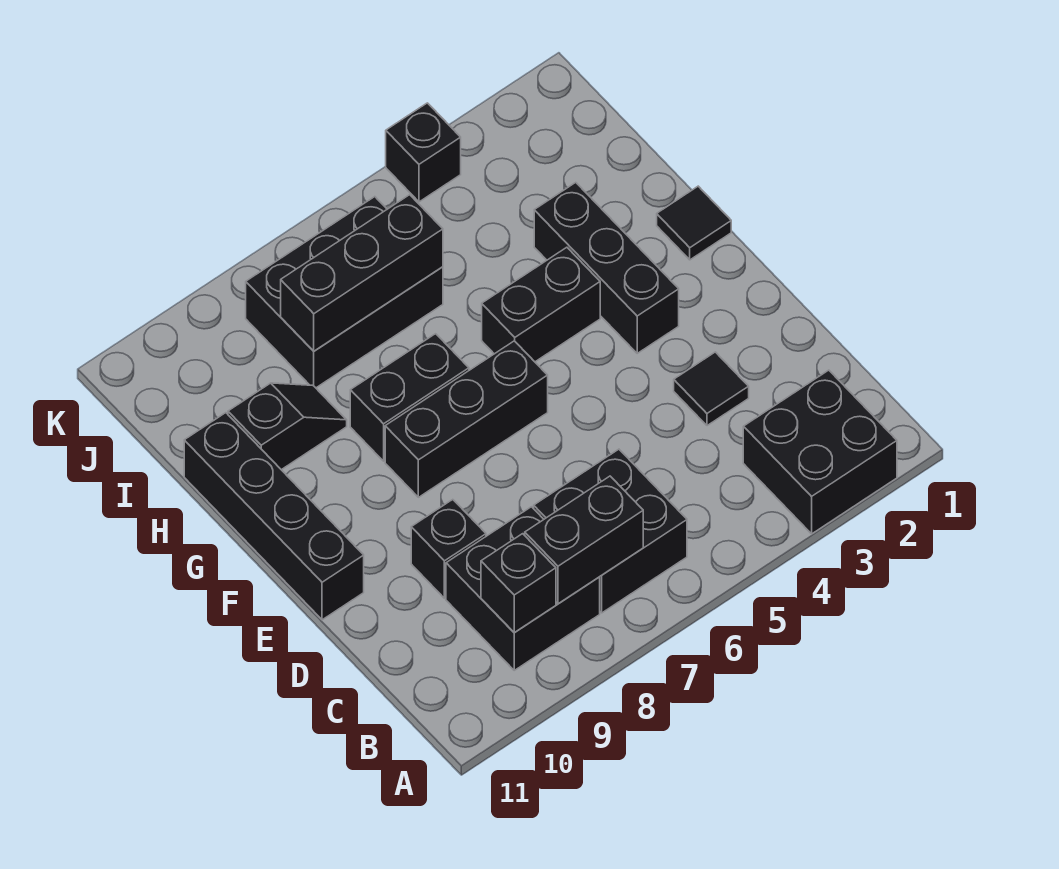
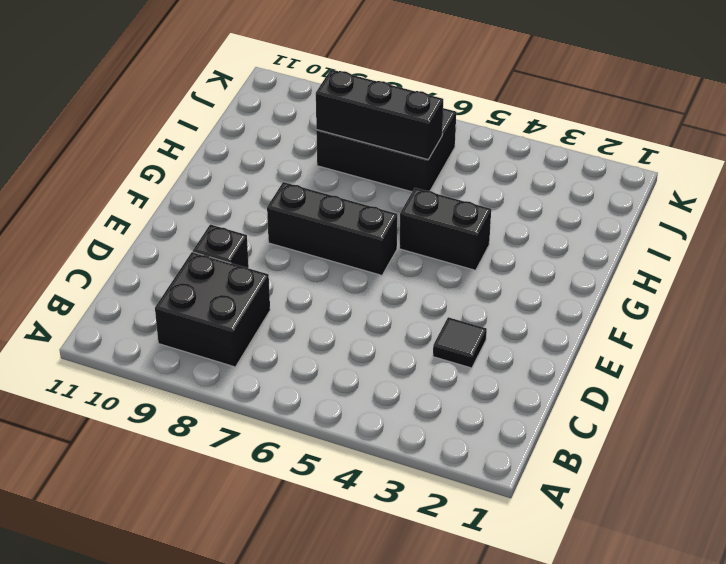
none -> black brick A2:B3 level 1
none -> black brick B6:C7 level 1
none -> black brick E11:H11 level 1

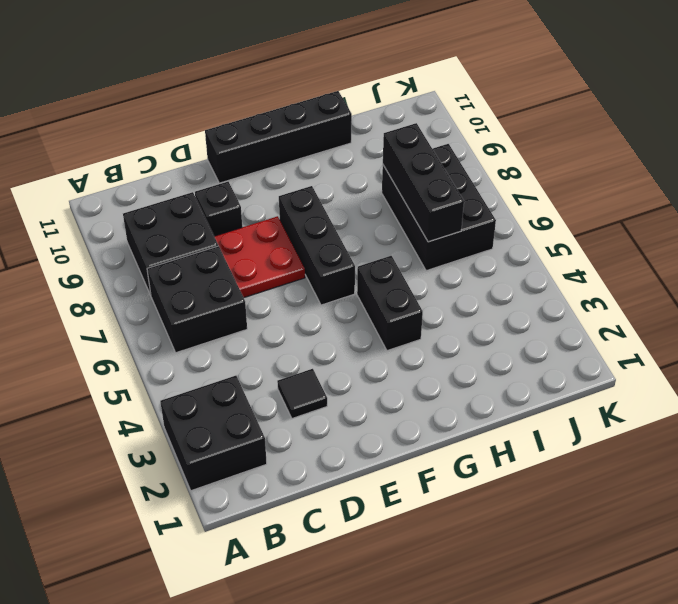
red plate D7:E8 level 1 -> none
none -> black brick F3:H3 level 1
none -> black tile G1 level 1
none -> black brick G7:G8 level 1

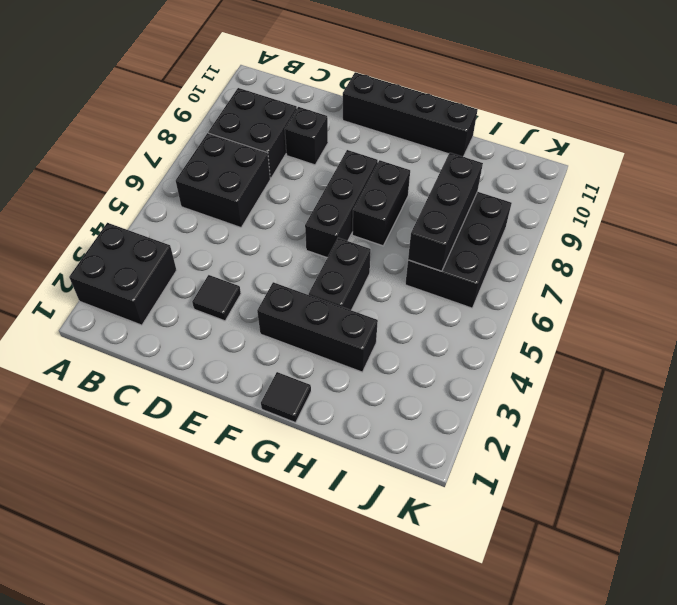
none -> black slope H9:H10 level 1 top 10
none -> black brick K4 level 1
none -> black brick B7:B8 level 2

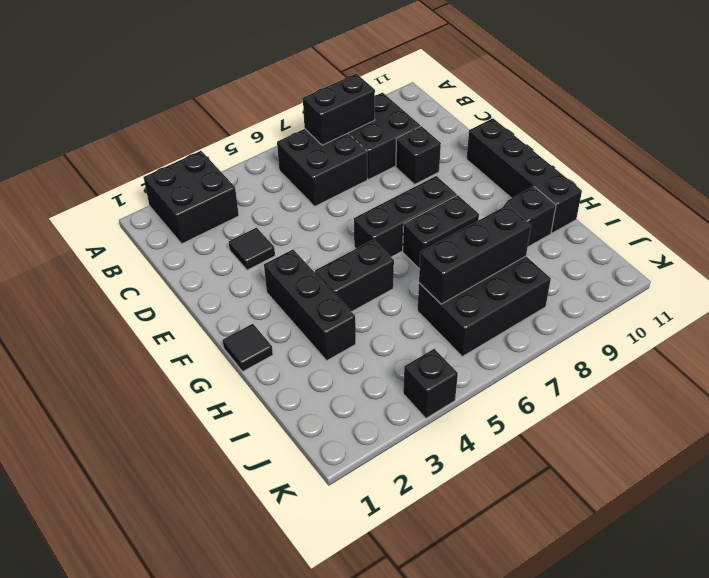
none -> black brick B9 level 2

